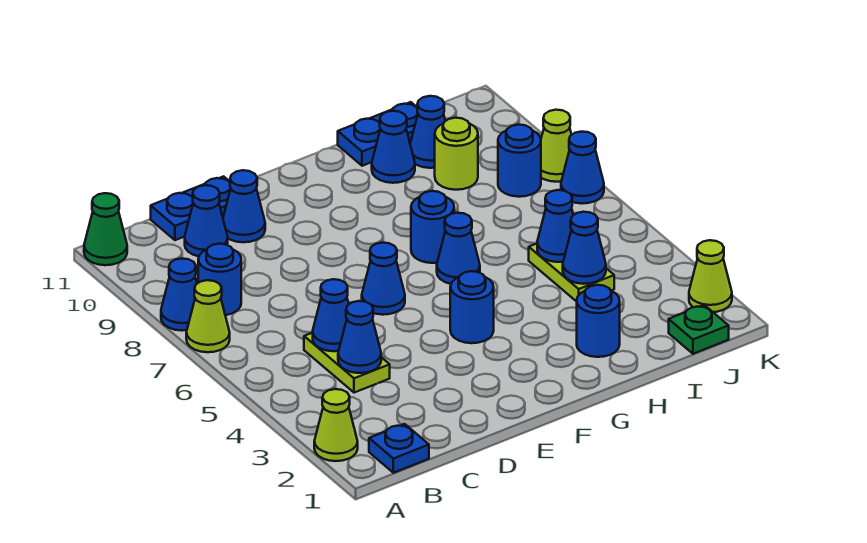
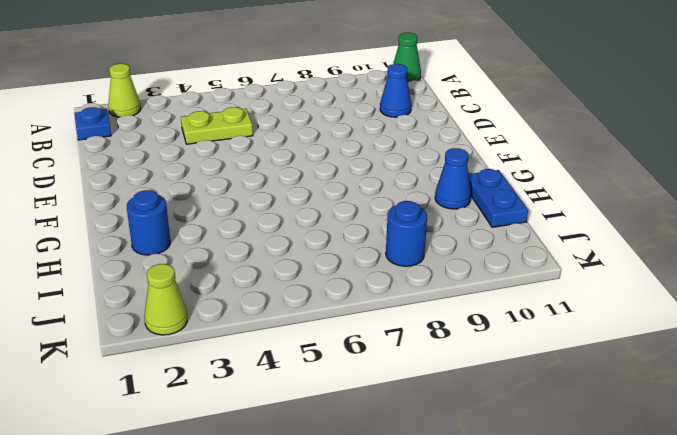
none -> lime cone A7 level 1
none -> blue cone A8 level 1
none -> blue round brick B8 level 1

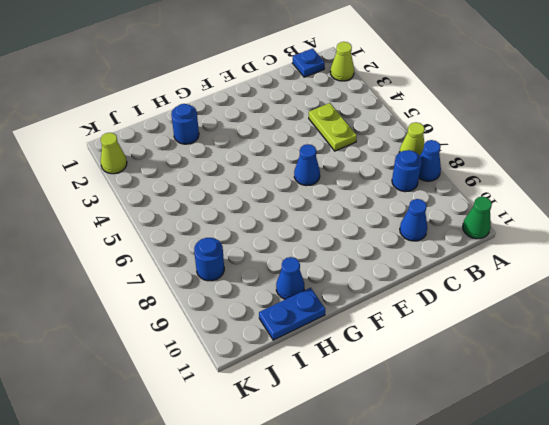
none -> blue plate C11:D11 level 1
none -> blue cone D10 level 1
none -> blue round brick F4 level 1

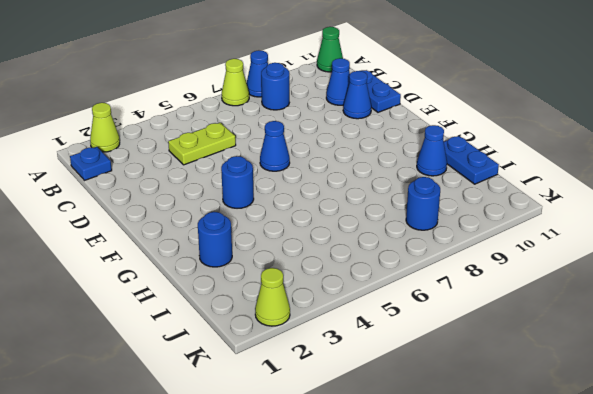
none -> blue cone G6 level 1
none -> blue round brick G7 level 1
none -> lime plate I4:I5 level 1

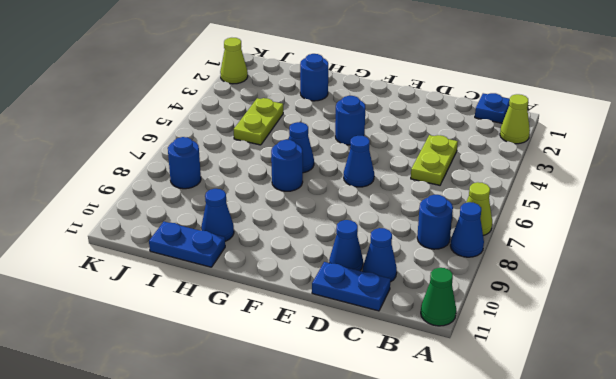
none -> lime round brick I9 level 1
none -> blue cone I10 level 1
none -> green plate J1 level 1

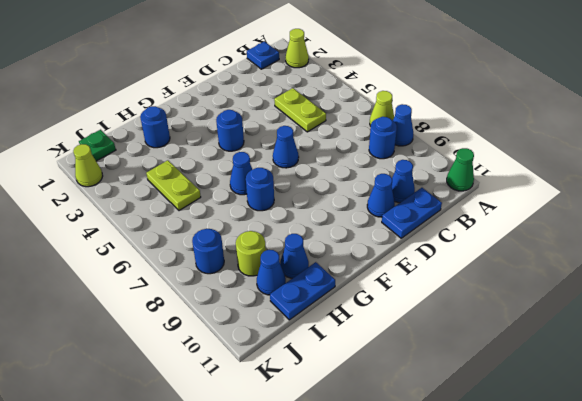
none -> blue cone K7 level 1
none -> lime cone K8 level 1
none -> blue cone C4 level 2

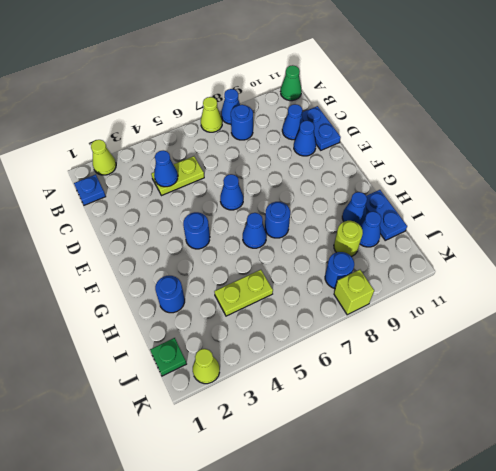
lime brick K8 level 1 -> lime cone K8 level 1
none -> blue cone K7 level 1
none -> blue cone C5 level 2
none -> blue cone I4 level 2

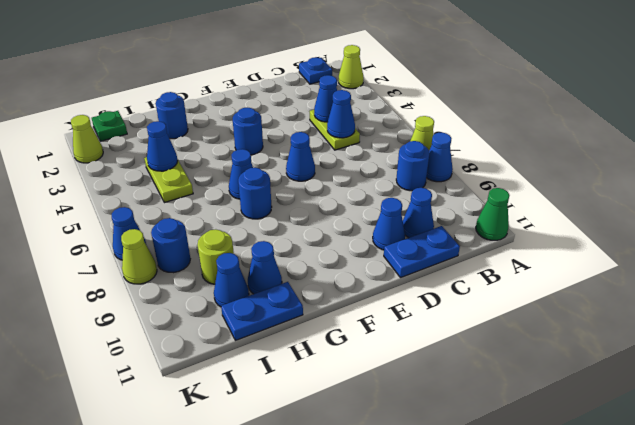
none -> blue cone I5 level 2

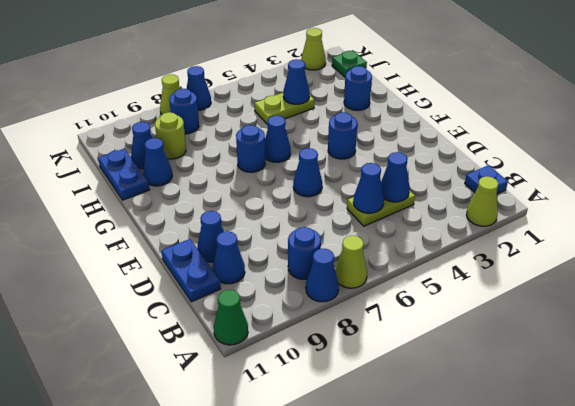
none -> blue cone I5 level 2

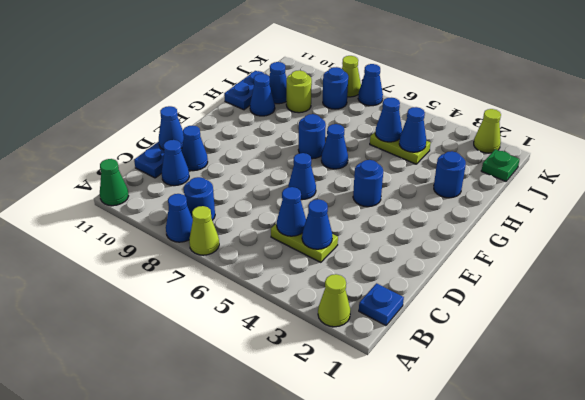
blue cone D11 level 2 -> none

